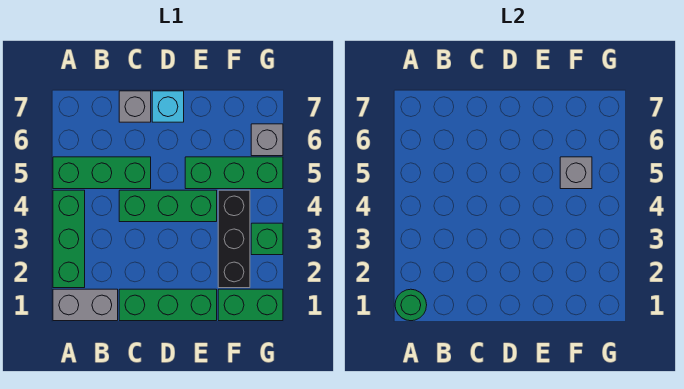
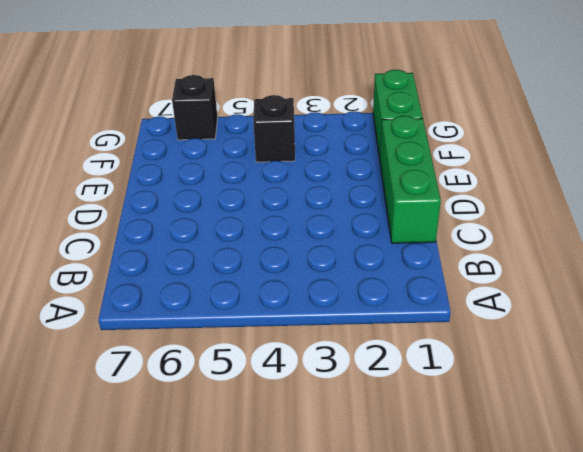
black brick F4 level 1 -> black brick F2:F4 level 1
black brick G6 level 1 -> grey brick G6 level 1
none -> grey brick A1:B1 level 1
none -> green brick A2:A4 level 1
none -> green brick A5:C5 level 1

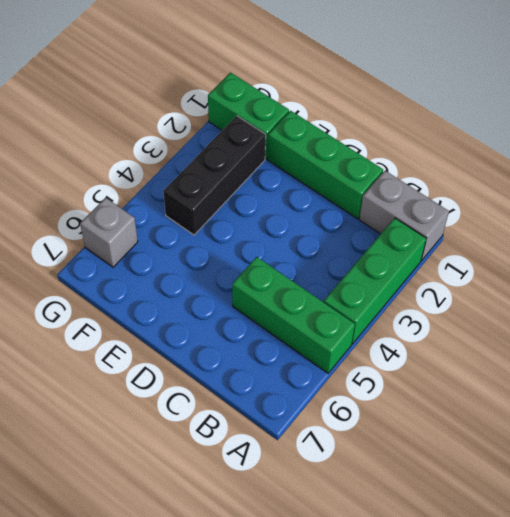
none -> green brick C4:E4 level 1
none -> grey brick C7 level 1
none -> cyan brick D7 level 1

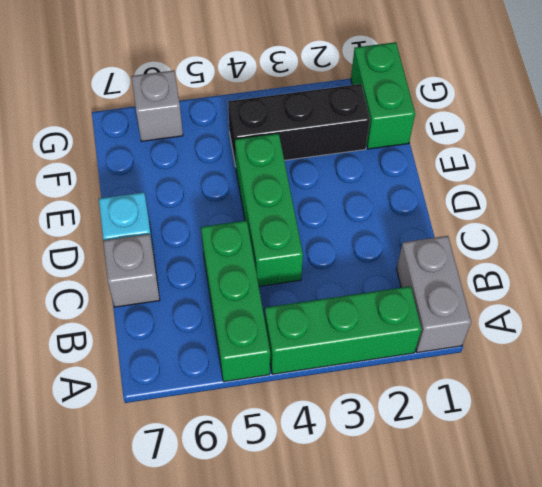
none -> green brick C1:E1 level 1
none -> green brick E5:G5 level 1
none -> green brick G3 level 1

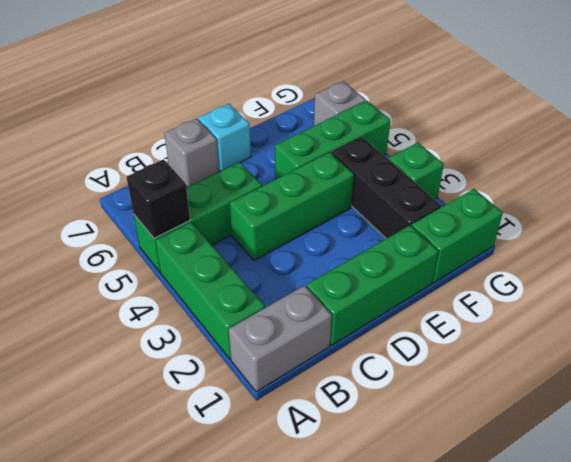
black brick A5 level 2 -> none
none -> green round brick A1 level 2
none -> grey brick F5 level 2

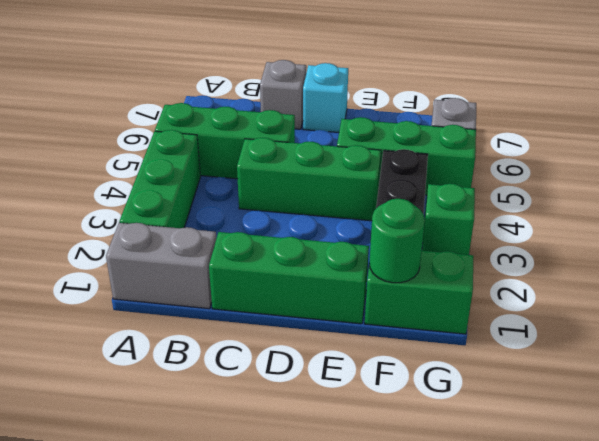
green round brick F1 level 2 -> green round brick A1 level 2
none -> grey brick F5 level 2

